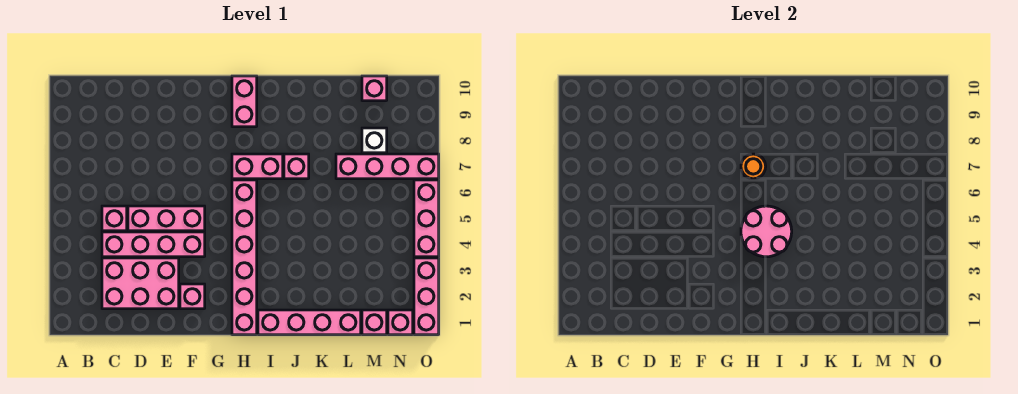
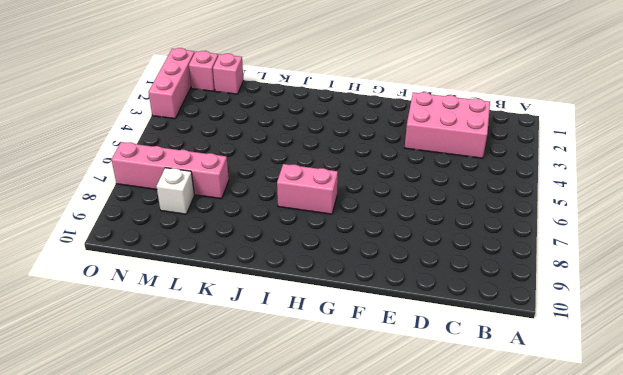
none -> pink brick C4:F4 level 1
none -> pink brick C5 level 1
none -> pink brick D5:F5 level 1

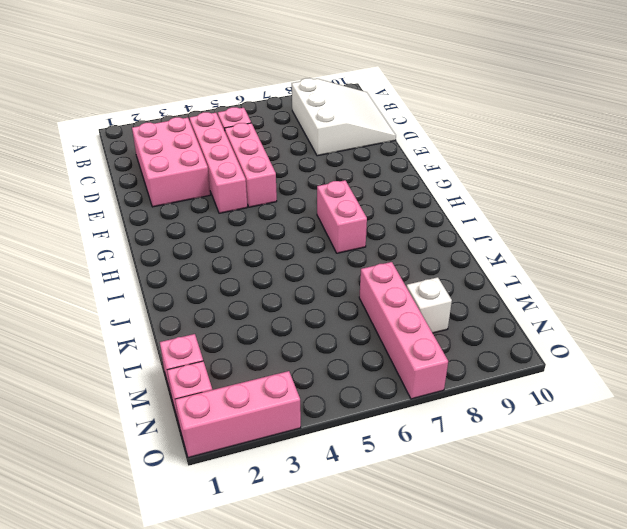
white slope B8:D10 level 1 top 8 -> none
none -> pink brick F2 level 1
none -> pink brick H1:H6 level 1
none -> pink brick H9:H10 level 1

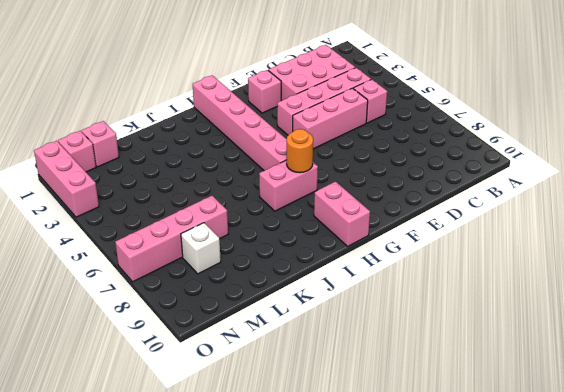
none -> pink brick I1:L1 level 1
none -> pink brick J7 level 1
none -> pink brick M10 level 1

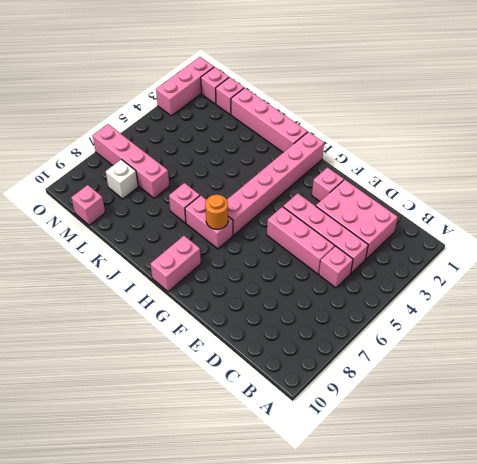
none -> pink brick O4:O6 level 1
none -> pink round brick H4:I5 level 2

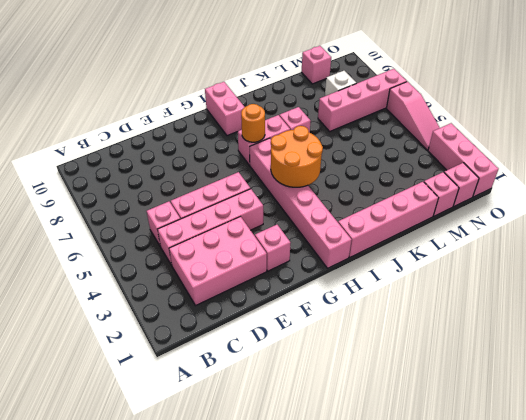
orange round brick H4:I5 level 2 -> pink round brick H4:I5 level 2
pink slope O4:O6 level 1 top 6 -> pink brick O4:O6 level 1

